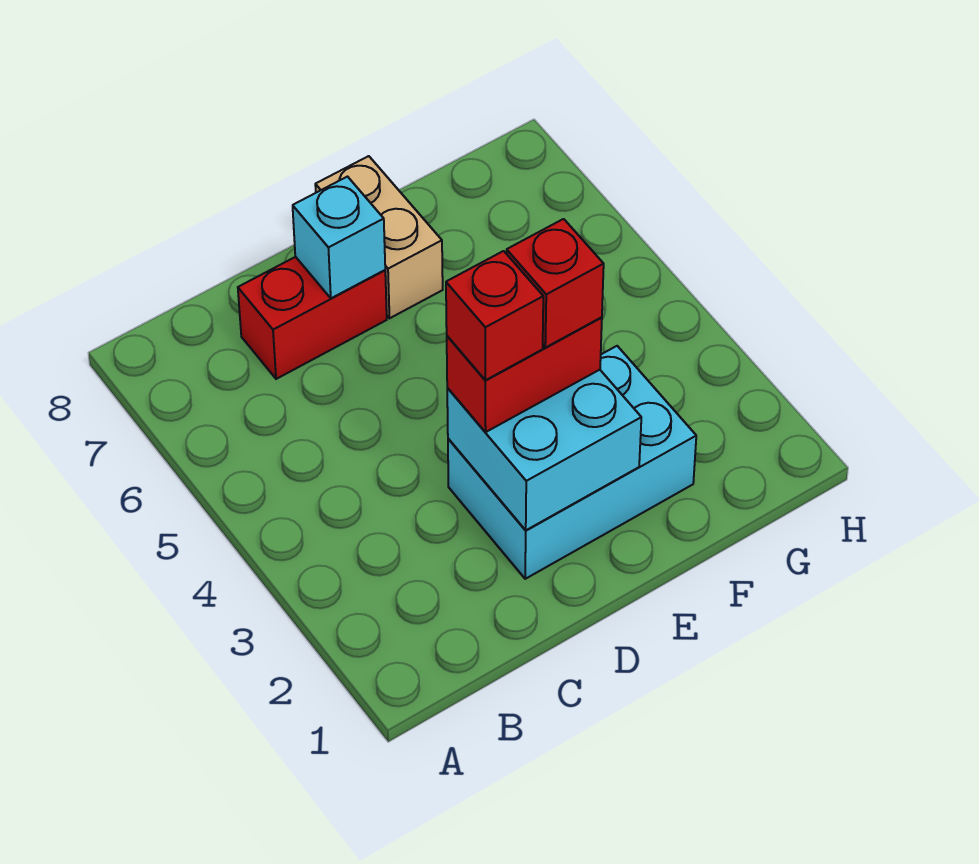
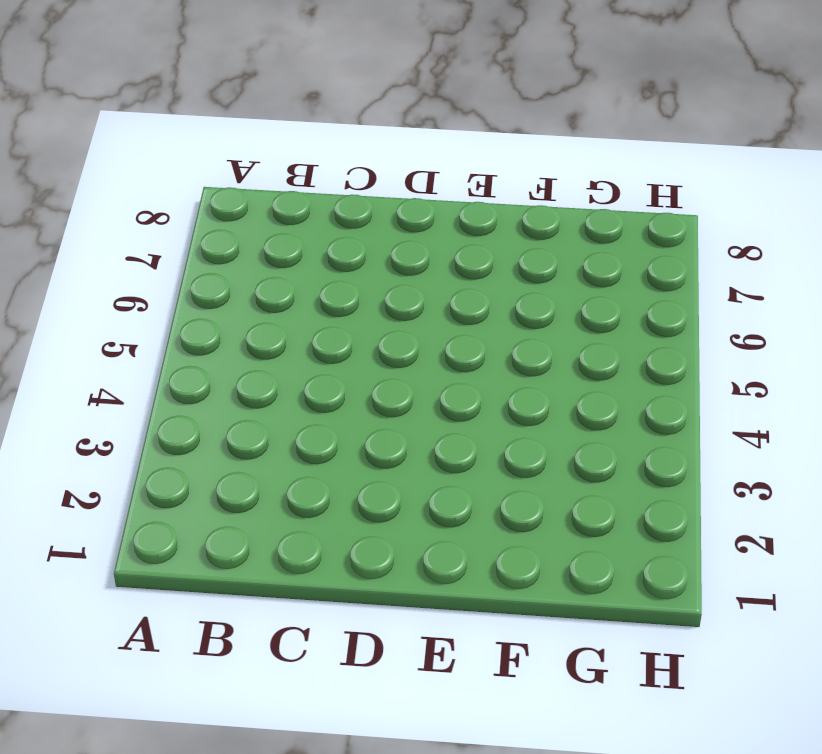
none -> red brick C7:D7 level 1
none -> cyan brick D2:F3 level 1

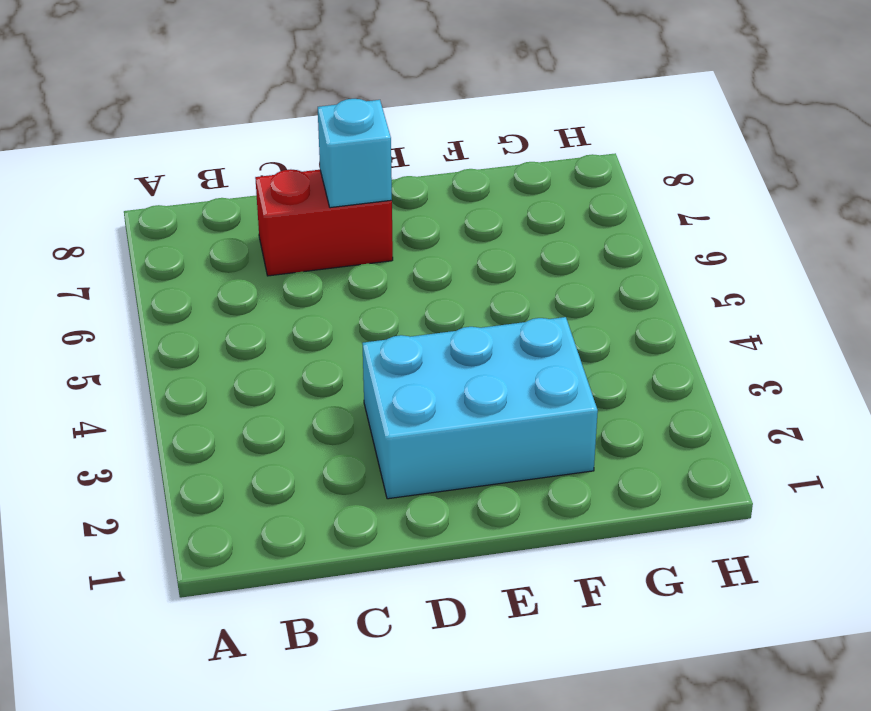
none -> tan brick E7:E8 level 1
none -> cyan brick D2:E3 level 2

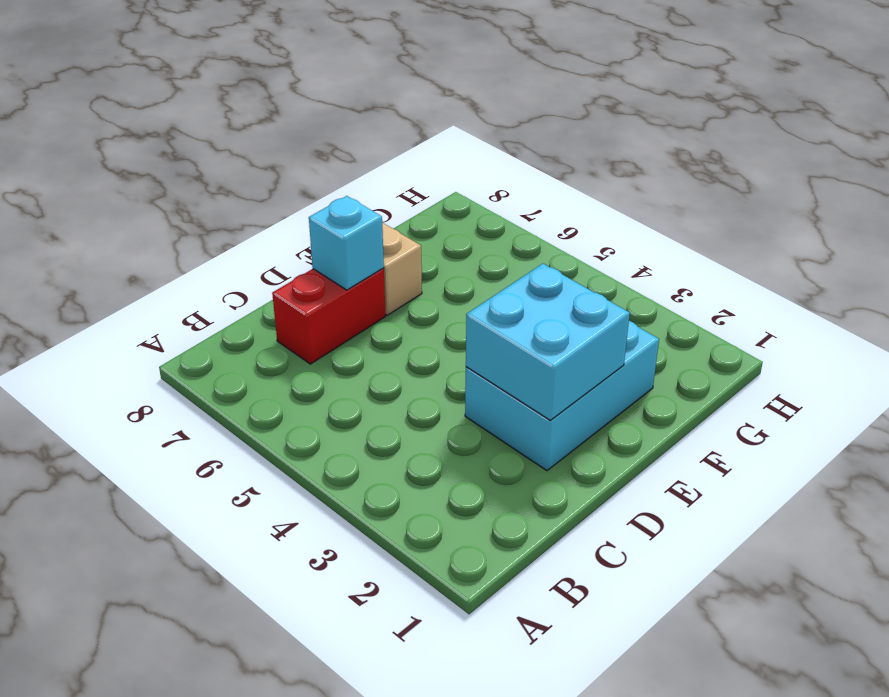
none -> red brick D3:E3 level 3
none -> red brick D3 level 4

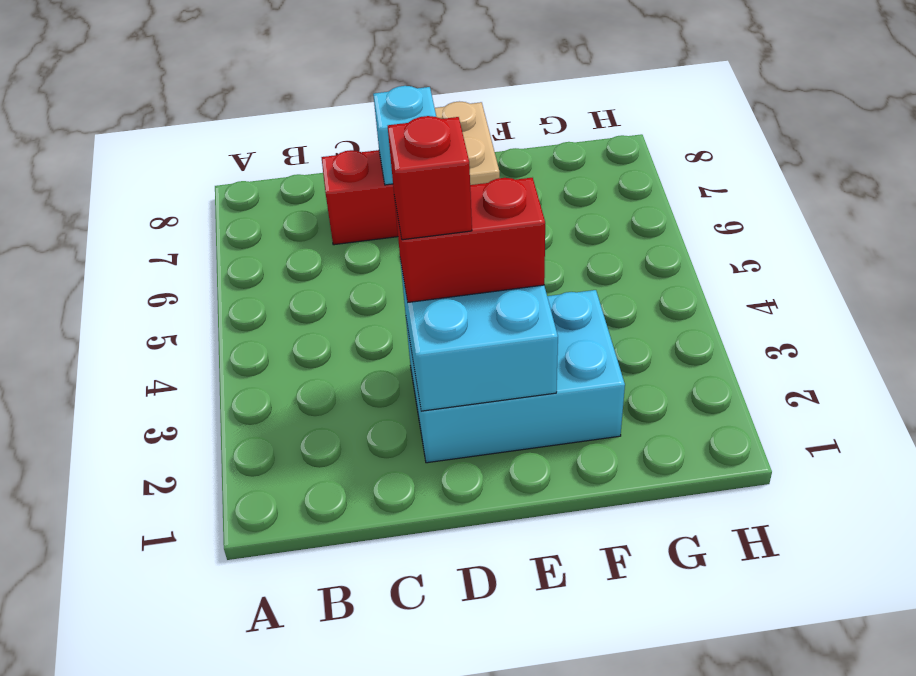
none -> red brick E3 level 4

